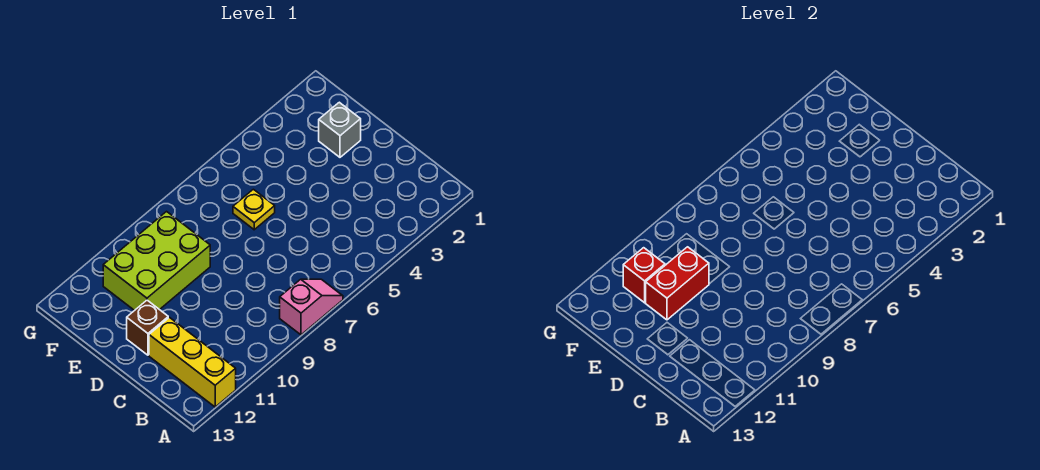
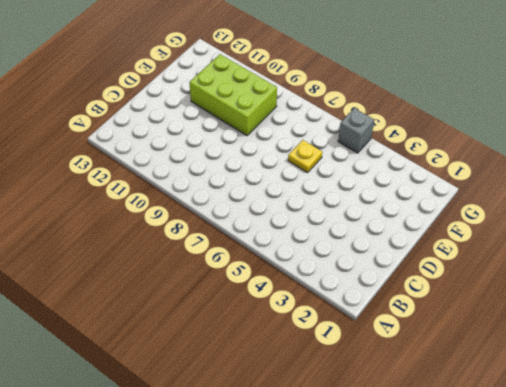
grey brick G5 level 1 -> grey brick E2 level 1
none -> pink slope A7:A8 level 1 top 8
none -> yellow brick A12:C12 level 1

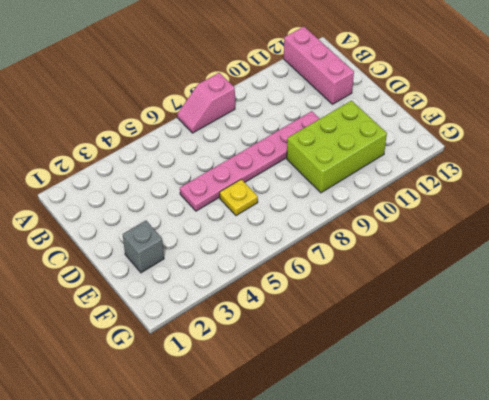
pink brick A12:C12 level 1 -> yellow brick A12:C12 level 1
pink plate D5:D10 level 1 -> none
none -> brown brick D12 level 1
none -> red brick E10:E11 level 2

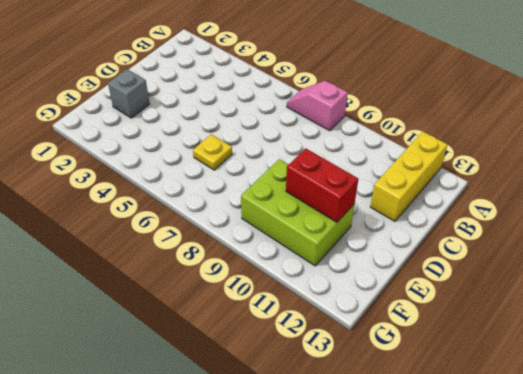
none -> brown brick D12 level 1
none -> red brick F11 level 2

